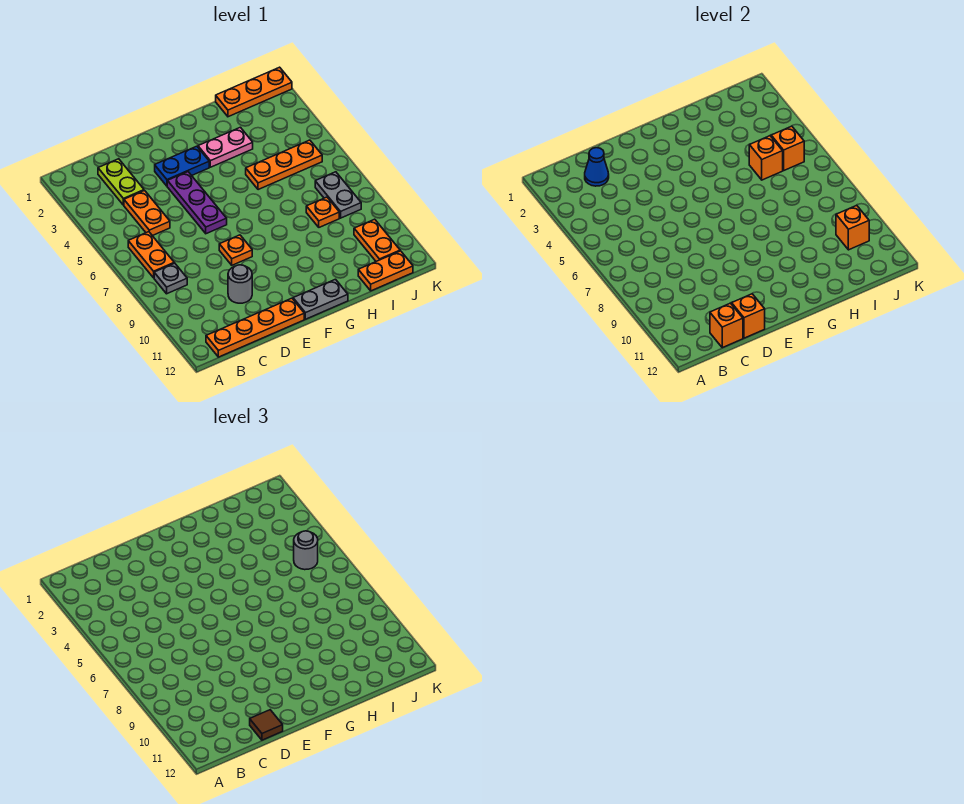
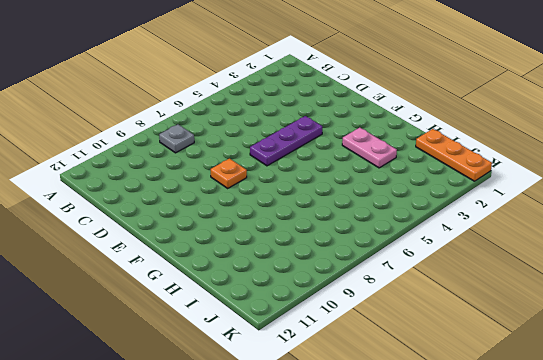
none -> orange plate B6:B7 level 1
none -> orange plate B12:E12 level 1
none -> lime plate C2:C3 level 1

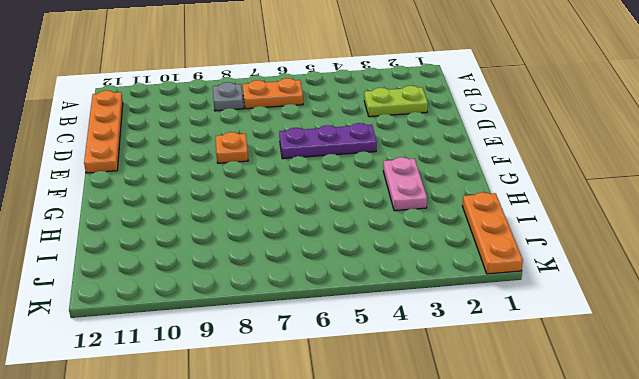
none -> orange plate C4:C5 level 1
none -> grey round brick D10 level 1
none -> blue plate E3:F3 level 1

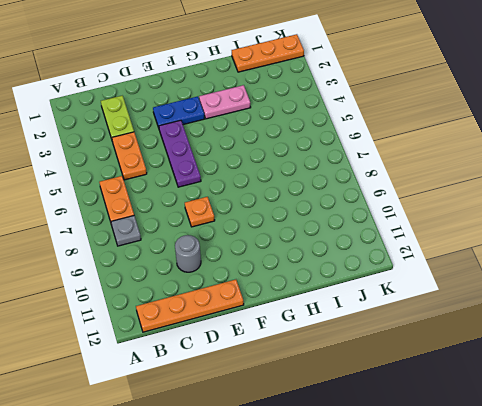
none -> grey plate F12:G12 level 1
none -> orange plate H5:J5 level 1
none -> orange plate I8 level 1

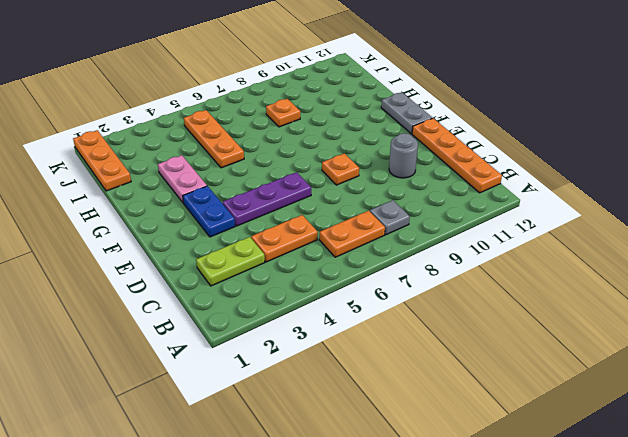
none -> orange plate I12:J12 level 1
none -> grey plate J7:J8 level 1
none -> orange plate J10:J11 level 1

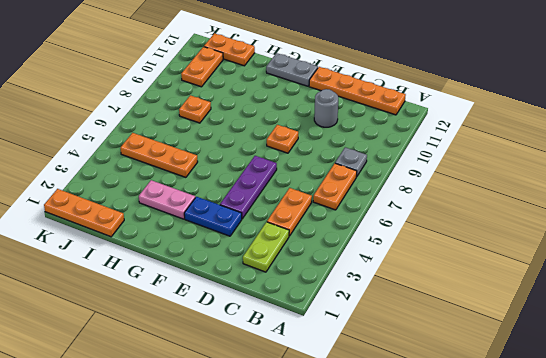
none -> grey plate J7:J8 level 1
none -> blue cone C2 level 2
none -> orange brick C12 level 2

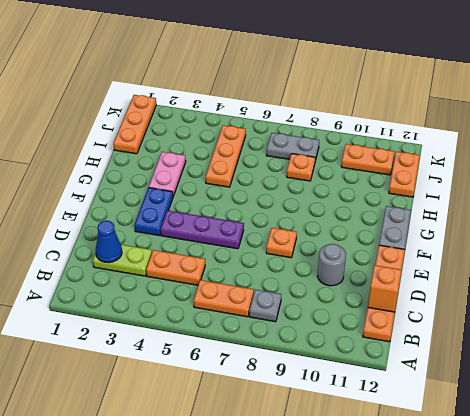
none -> orange brick D12 level 2
none -> orange brick I5 level 2
none -> orange brick J5 level 2

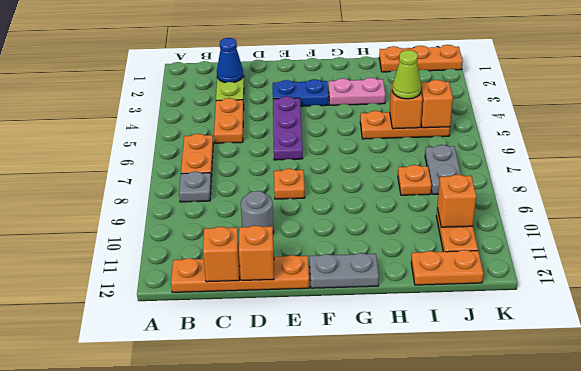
lime cone I5 level 3 -> none
none -> brown tile D12 level 3
none -> grey round brick J5 level 3

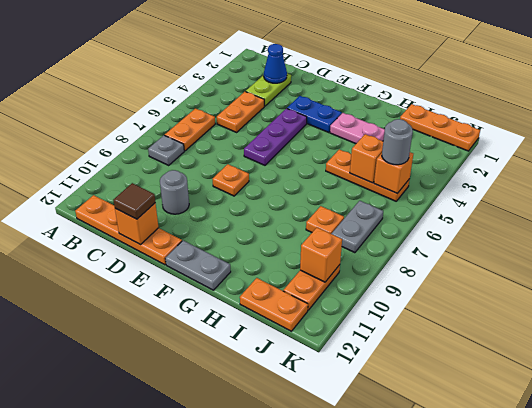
none -> orange brick C12 level 2

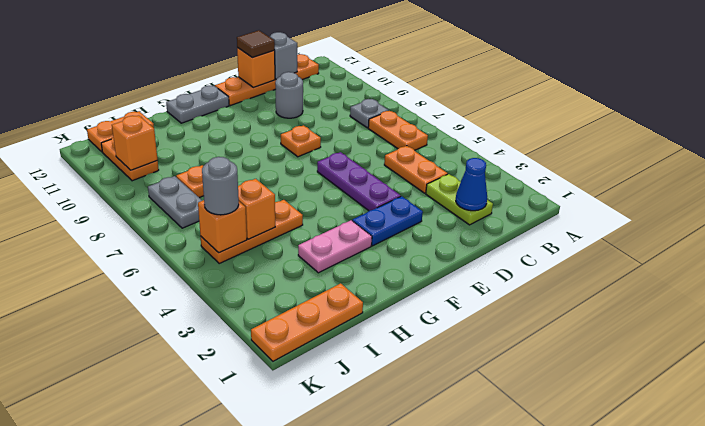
grey brick C12 level 2 -> orange brick C12 level 2

